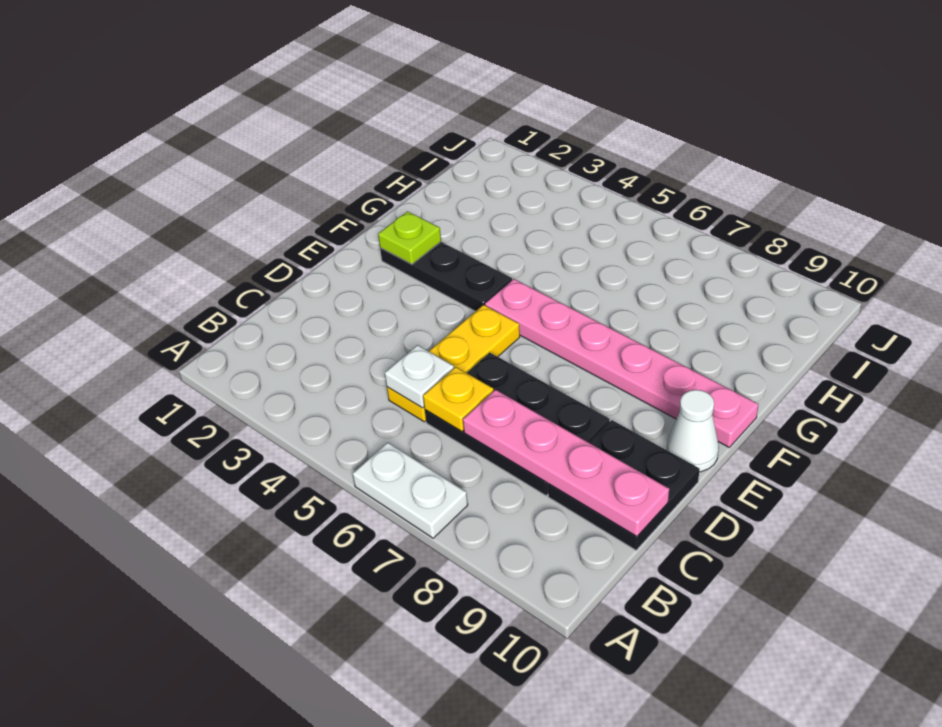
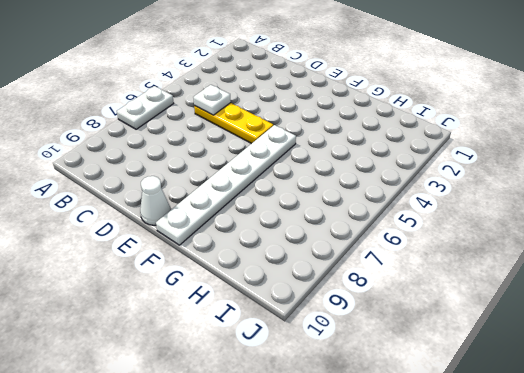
white plate F5:F10 level 1 -> pink plate F5:F10 level 1
none -> black plate C6:D8 level 1
none -> black plate C9:D10 level 1

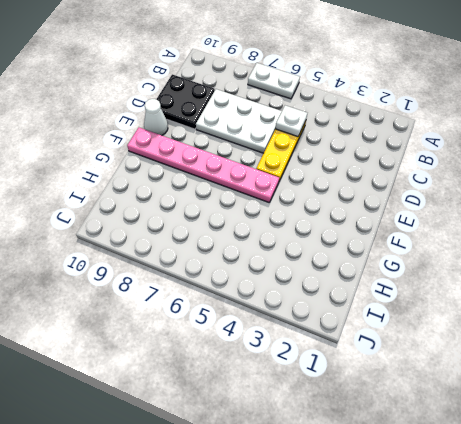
white plate C6:D8 level 1 -> black plate C6:D8 level 1
none -> black plate F2:F4 level 1
none -> yellow plate C6 level 2

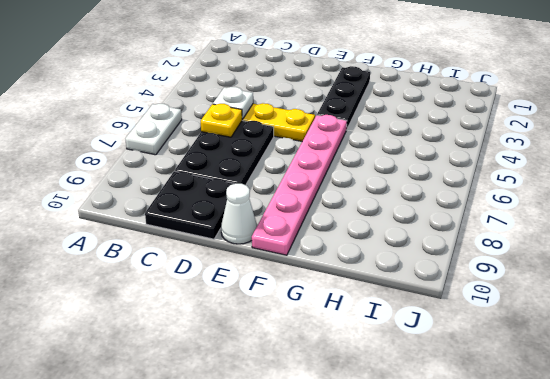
none -> pink plate C7:C10 level 2
none -> lime plate F2 level 2

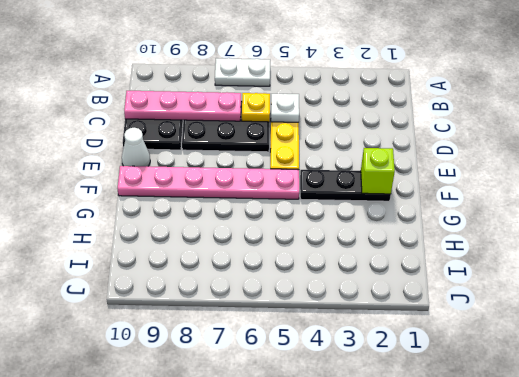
lime brick F2 level 2 -> lime plate F2 level 2

